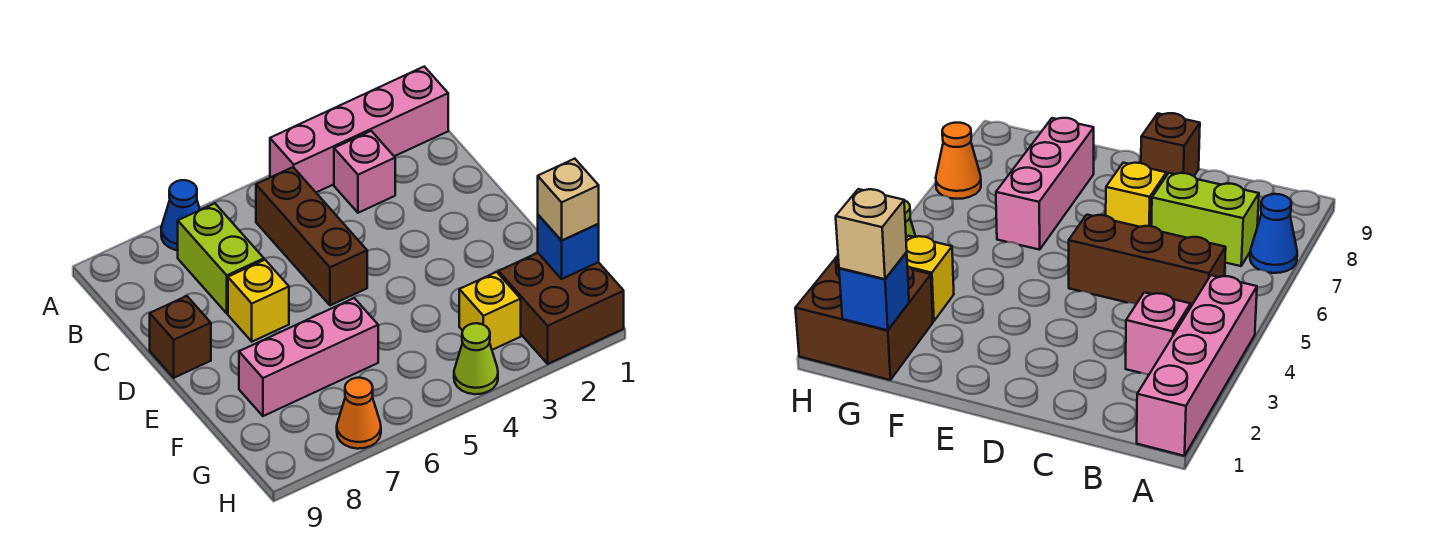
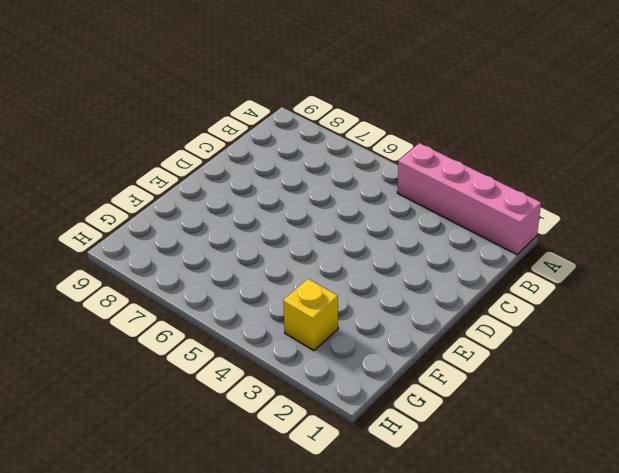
none -> blue cone A7 level 1
none -> pink brick B3 level 1
none -> brown brick B5:D5 level 1

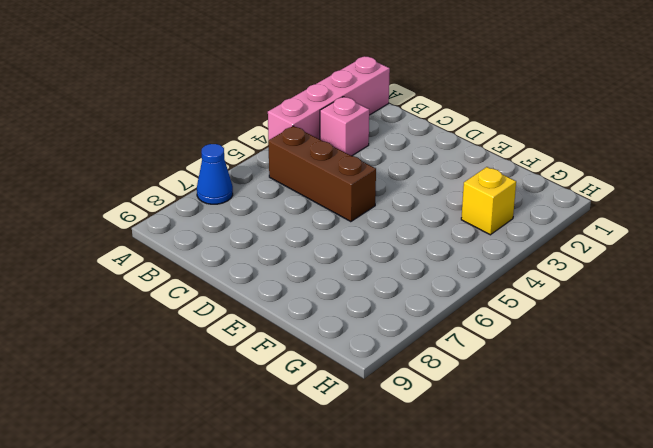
none -> lime brick B7:C7 level 1
none -> yellow brick D7 level 1
none -> brown brick D9 level 1

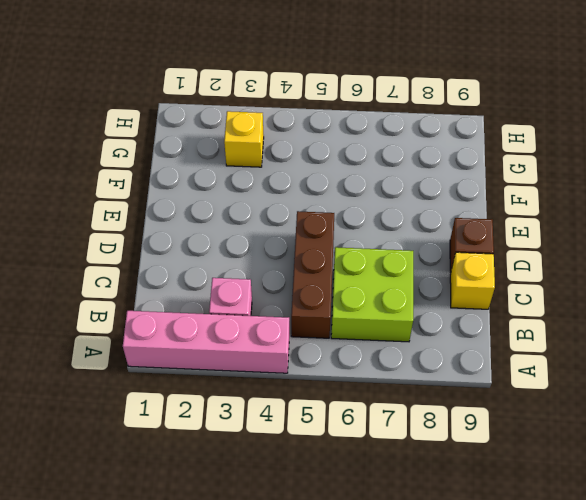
lime brick B6:C7 level 1 -> lime brick B7:C7 level 1
yellow brick C9 level 1 -> yellow brick D7 level 1
none -> blue cone A7 level 1
none -> pink brick F6:F8 level 1
none -> brown brick G1:H2 level 1

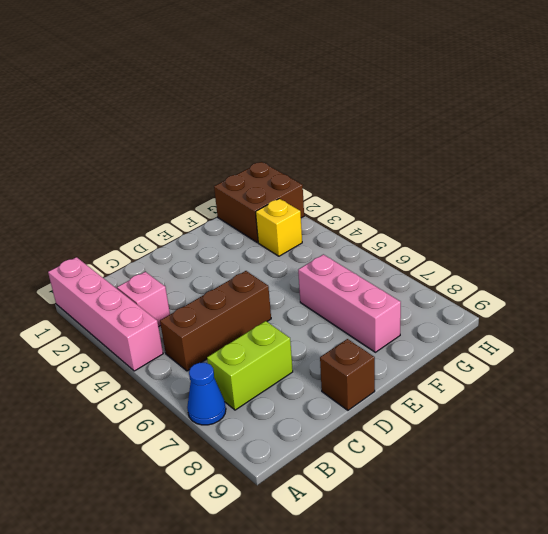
none -> yellow brick D7 level 1
none -> lime cone H4 level 1
none -> orange cone H7 level 1

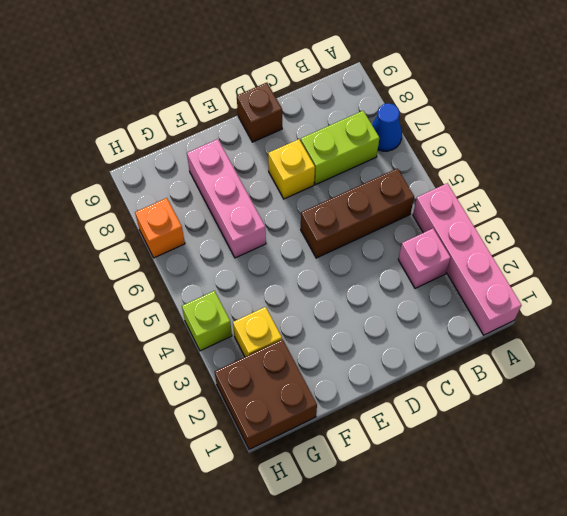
lime brick H4 level 1 -> lime cone H4 level 1
orange brick H7 level 1 -> orange cone H7 level 1
none -> blue brick G1 level 2
none -> tan brick G1 level 3

